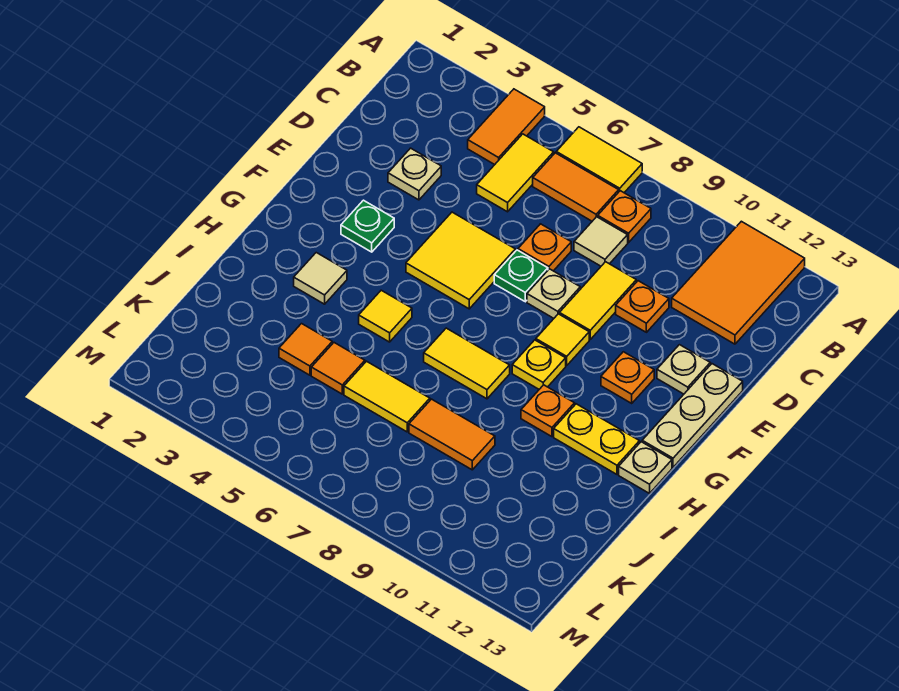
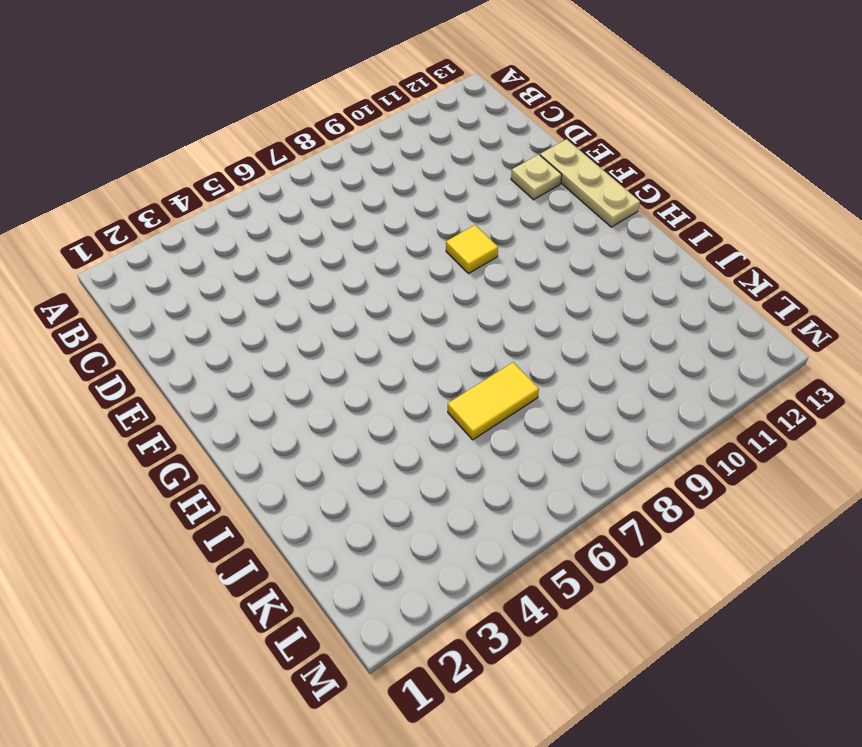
none -> orange tile A4:B4 level 1
none -> yellow tile A6:A7 level 1
none -> orange tile A11:C12 level 1
none -> yellow tile B5:C5 level 1

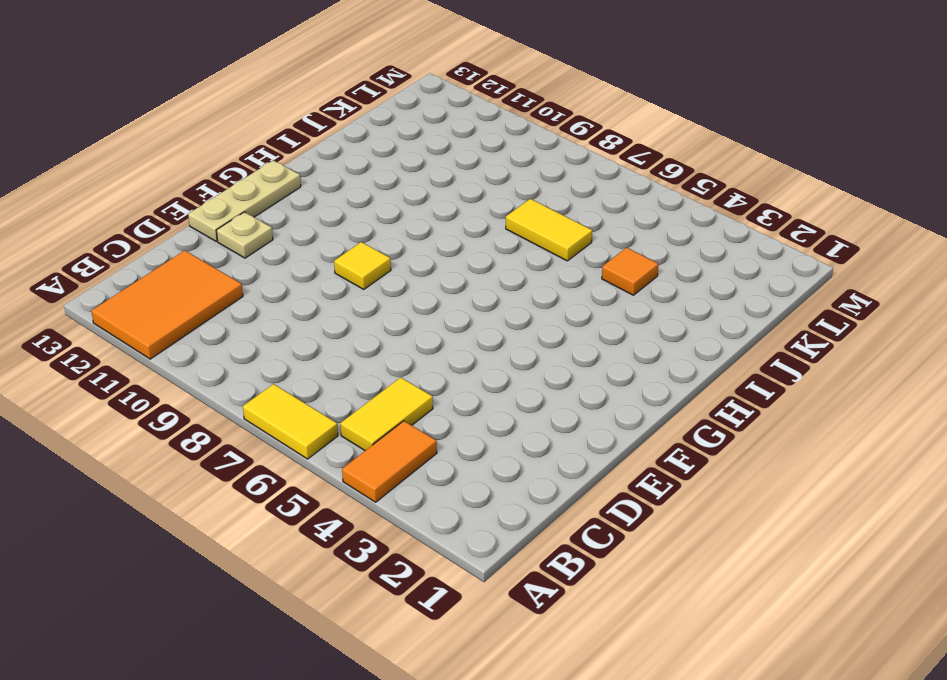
none -> orange tile B6:B7 level 1
none -> orange plate B8 level 1
none -> tan tile C8 level 1
none -> tan plate D3 level 1

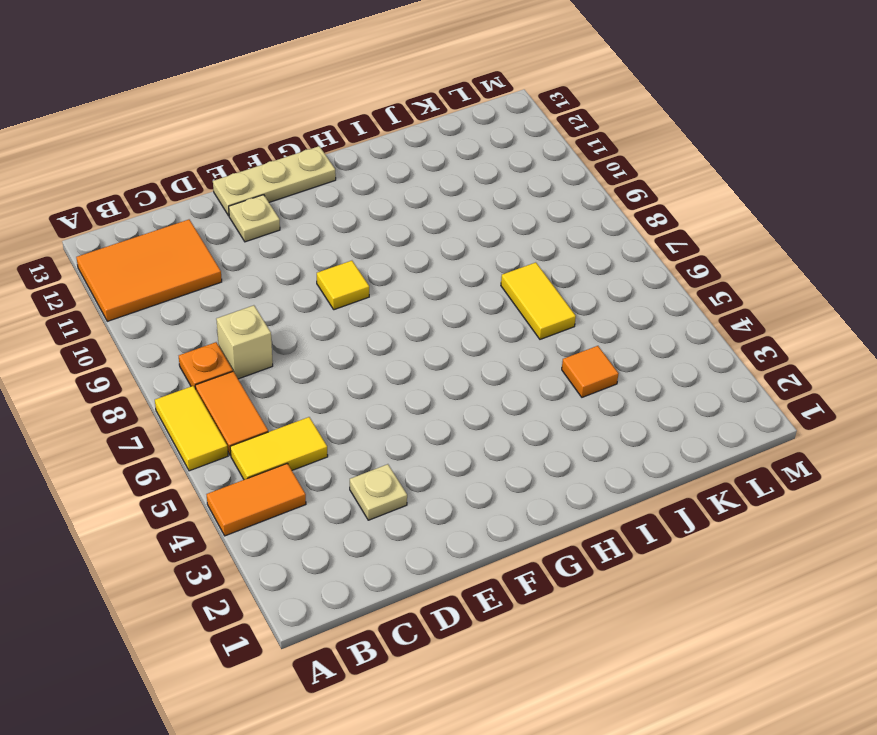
tan brick C8 level 1 -> tan tile C8 level 1
none -> orange plate D7 level 1
none -> yellow tile D9:E9 level 1
none -> orange plate D10 level 1
none -> yellow tile E5:F6 level 1

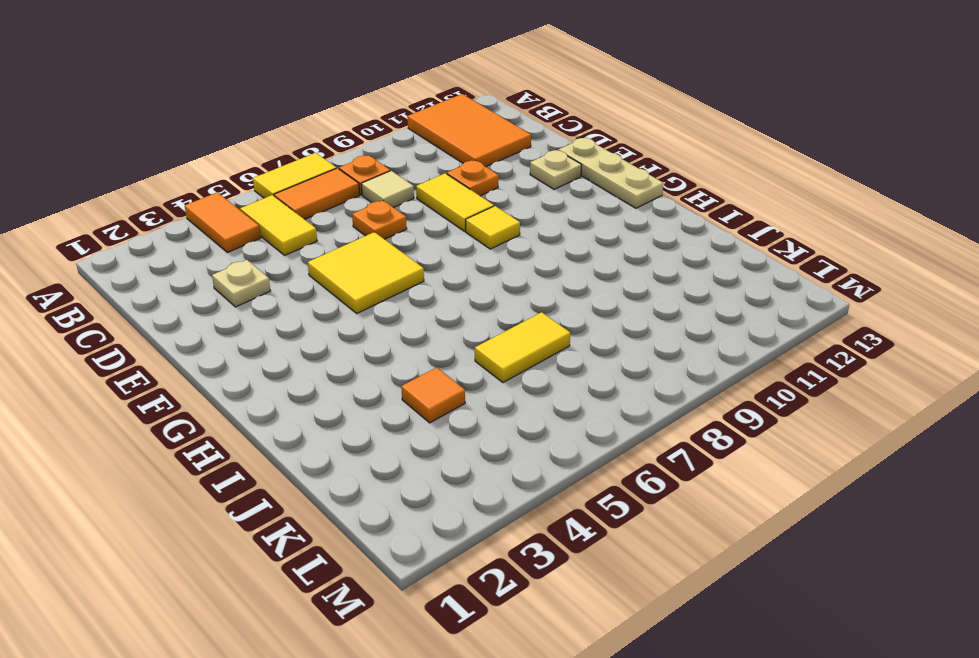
none -> green plate E7 level 1
none -> tan plate E8 level 1
none -> green plate F3 level 1
none -> orange plate F11 level 1

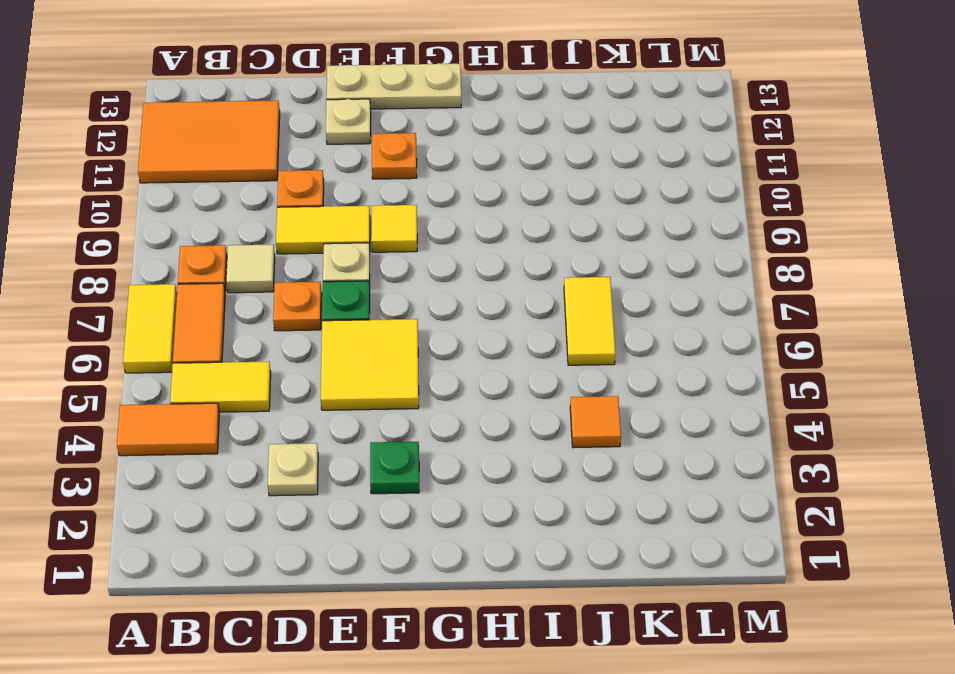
none -> yellow plate G9 level 1
none -> tan tile H3 level 1
none -> yellow tile H5 level 1
none -> yellow tile H7:H8 level 1

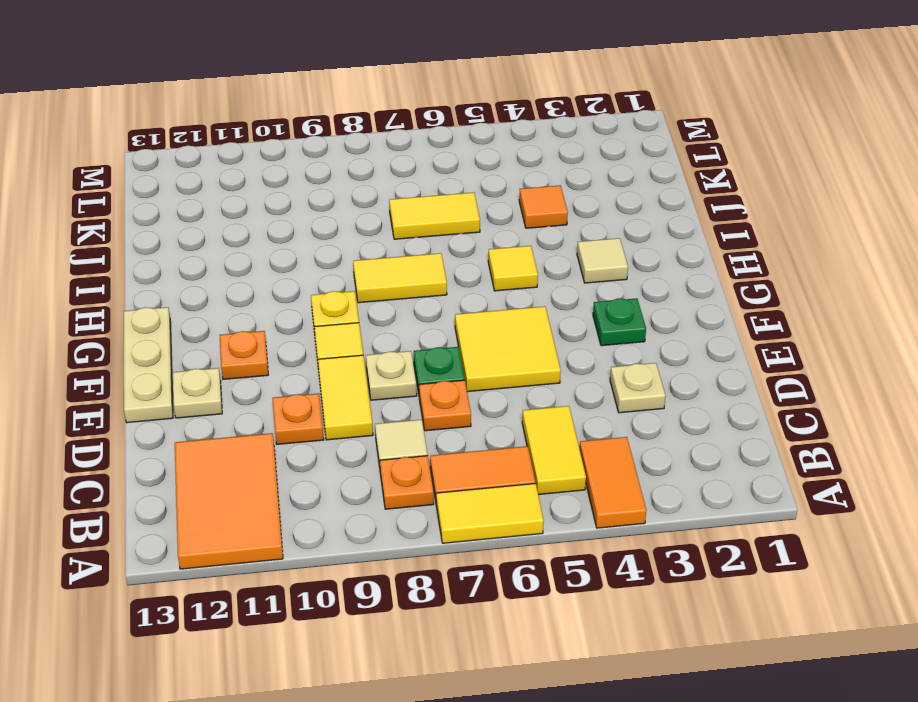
none -> orange plate H10 level 1
none -> yellow plate H11:H12 level 1
none -> tan plate H13 level 1
none -> orange tile J5 level 1

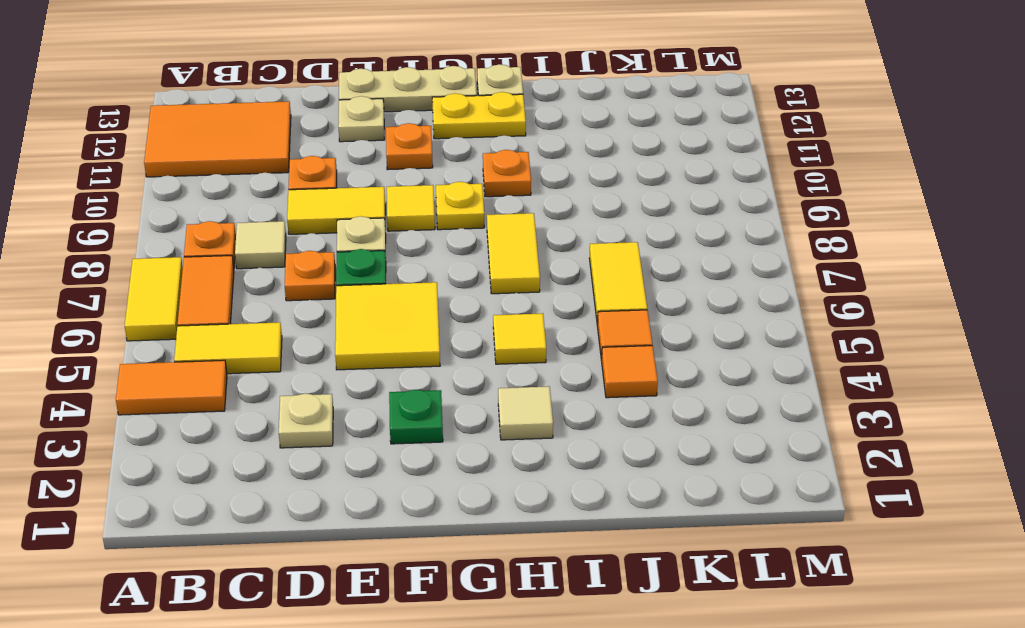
yellow plate G12:H12 level 1 -> yellow plate H11:H12 level 1
none -> orange tile J8:J9 level 1

